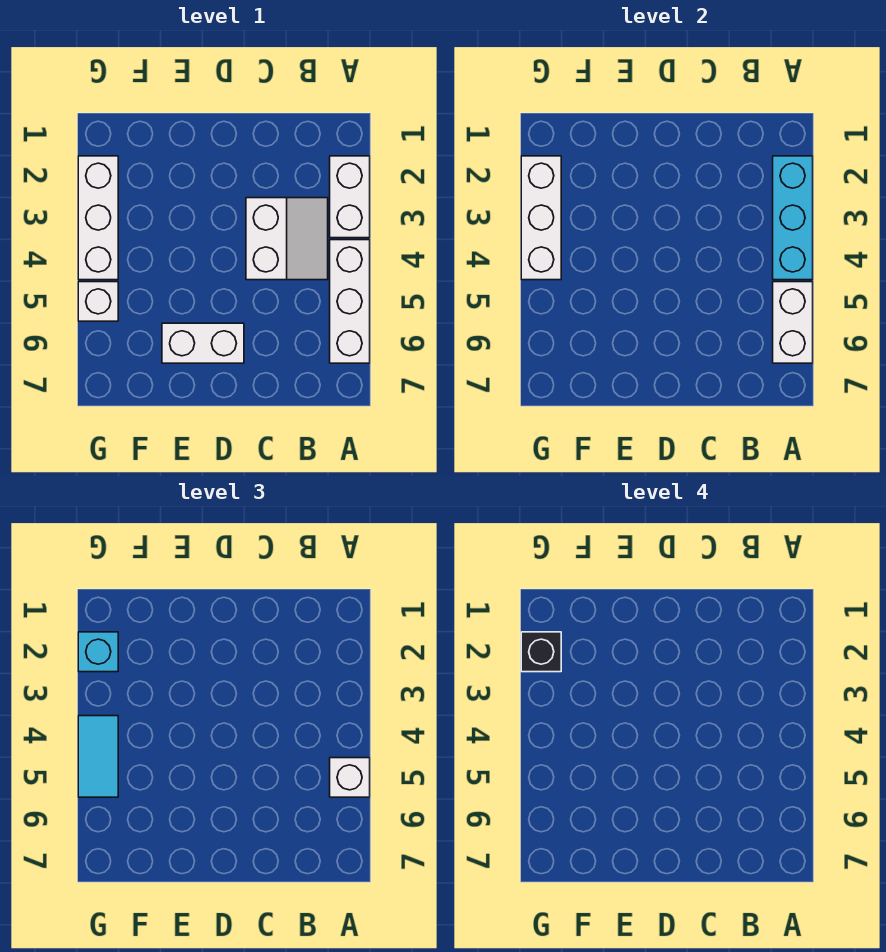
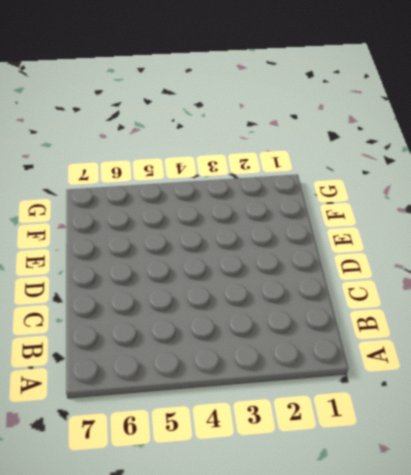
none -> white brick A2:A3 level 1
none -> white brick A4:A6 level 1
none -> white slope B3:C4 level 1 top C

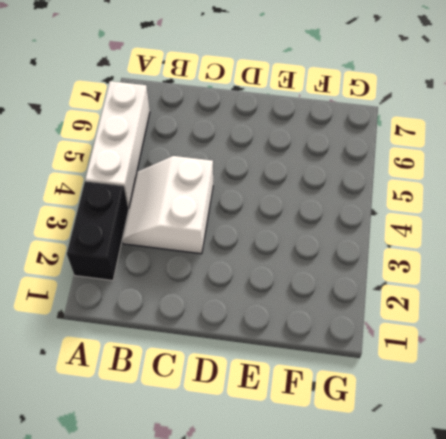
black brick A2:A3 level 1 -> white brick A2:A3 level 1
none -> white brick D6:E6 level 1
none -> white brick G2:G4 level 1
none -> white brick G5 level 1

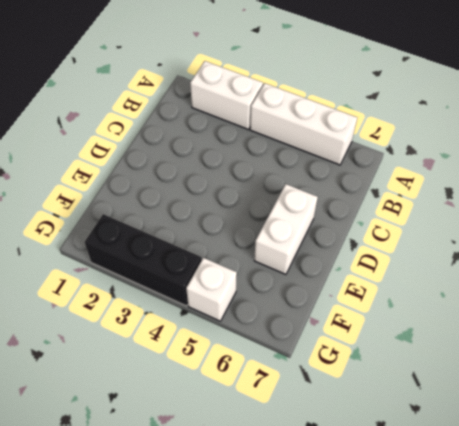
black brick G2:G4 level 1 -> white brick G2:G4 level 1
none -> white slope B3:C4 level 1 top C
none -> cyan brick A2:A4 level 2
none -> white brick A5:A6 level 2

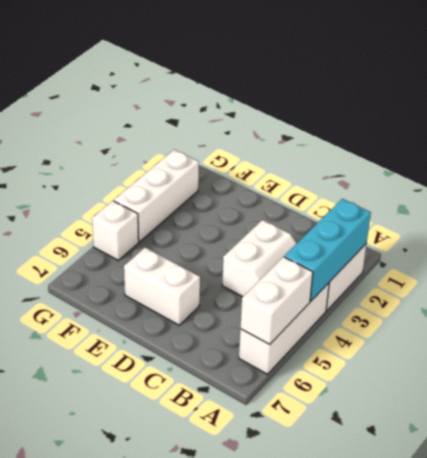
none -> white brick G2:G4 level 2
none -> white brick A5 level 3
none -> cyan brick G2 level 3

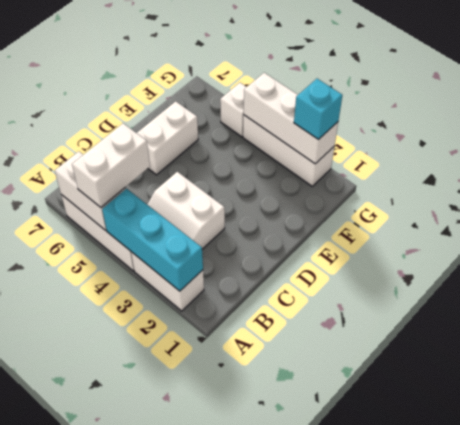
white brick A5:B5 level 3 -> white brick A5 level 3
none -> cyan tile G4:G5 level 3
none -> black brick G2 level 4

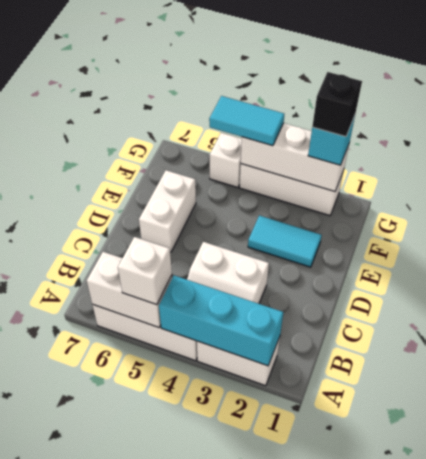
cyan tile E2:E3 level 1 -> none

